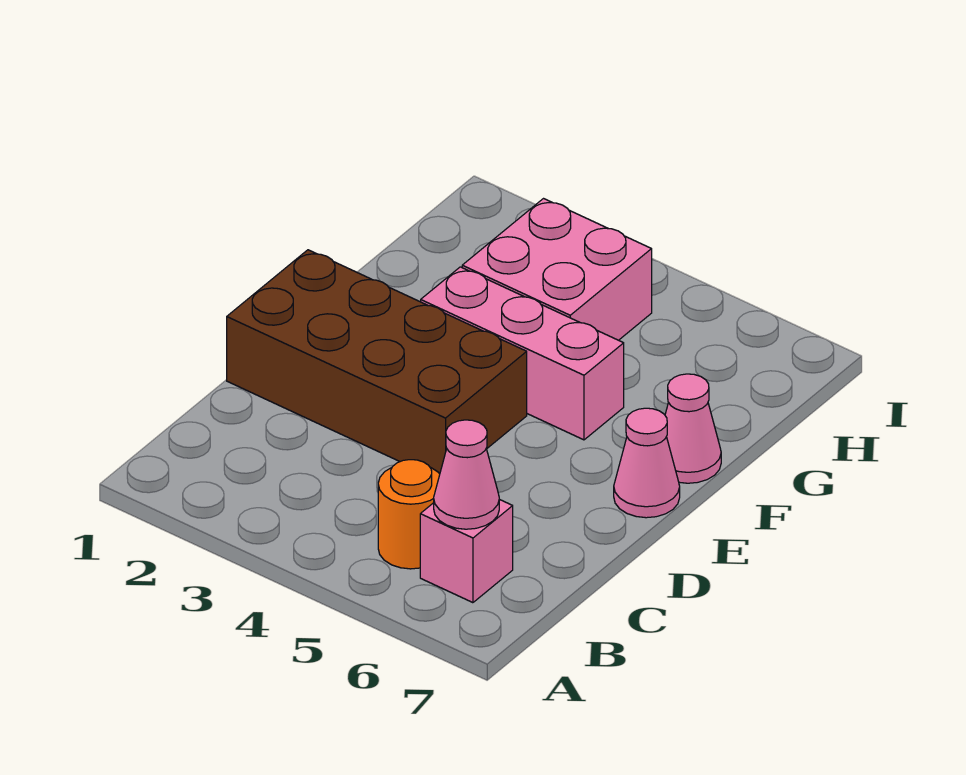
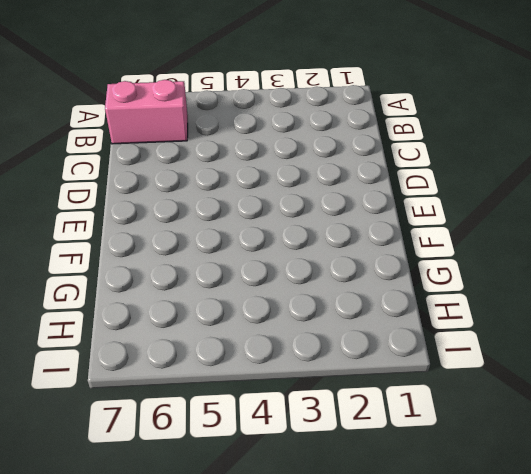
pink brick B6:B7 level 1 -> pink brick B6 level 1
none -> orange round brick B5 level 1
none -> brown brick D1:E4 level 1

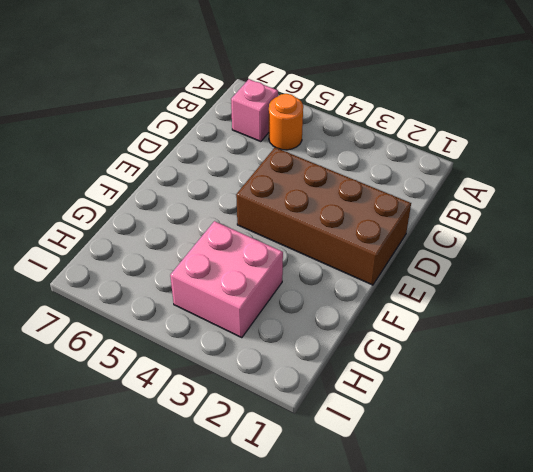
none -> pink cone E7 level 1
none -> pink brick F3:F5 level 1

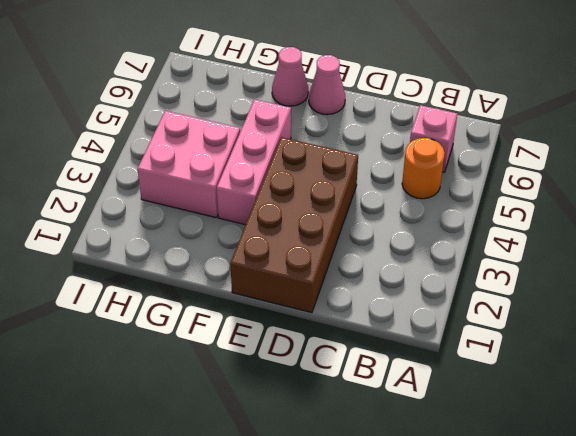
none -> pink cone B6 level 2

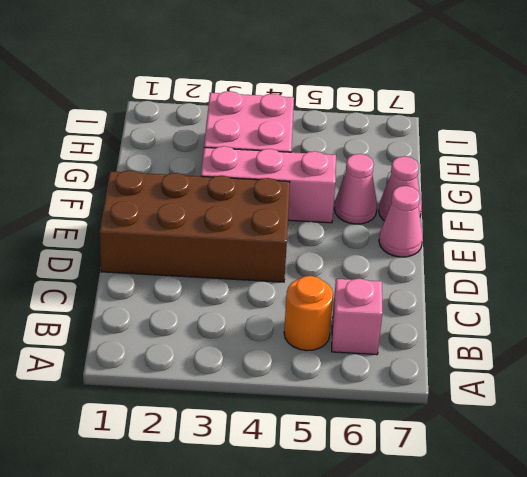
pink cone F6 level 1 -> pink cone B6 level 2

